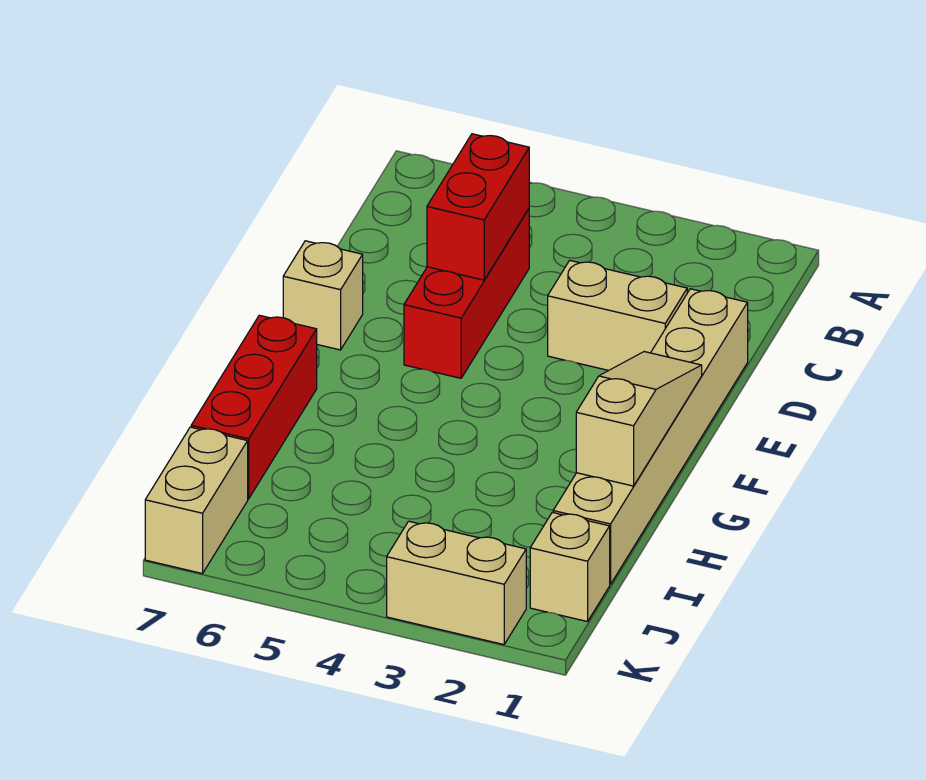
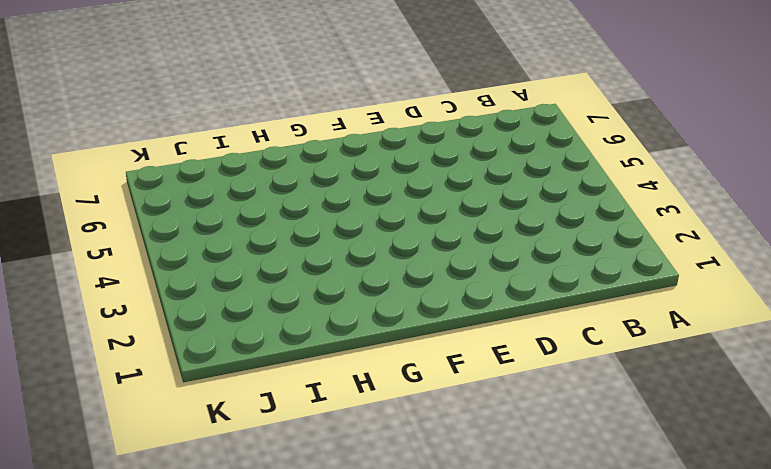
none -> red brick C5:E5 level 1
none -> tan brick D1:I1 level 1

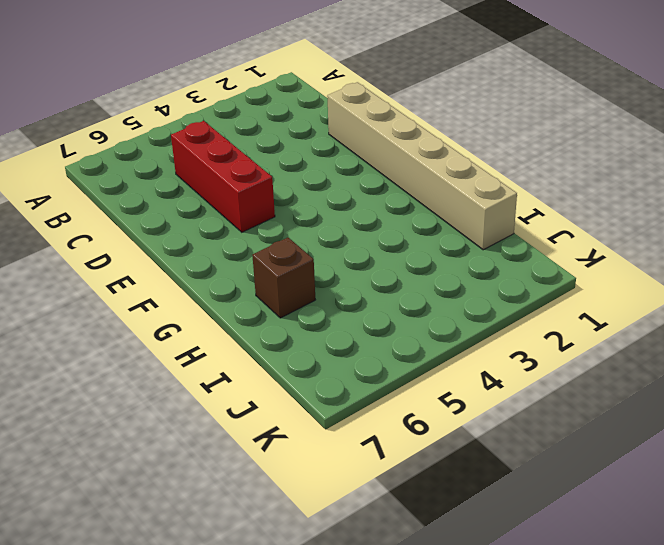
brown brick H6 level 1 -> none
none -> tan brick D2:D3 level 1
none -> tan brick E7 level 1

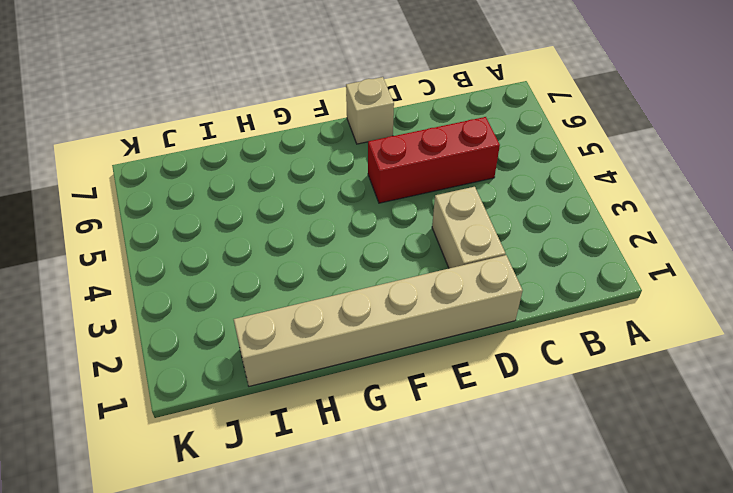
none -> red brick G7:I7 level 1
none -> tan brick J1 level 1

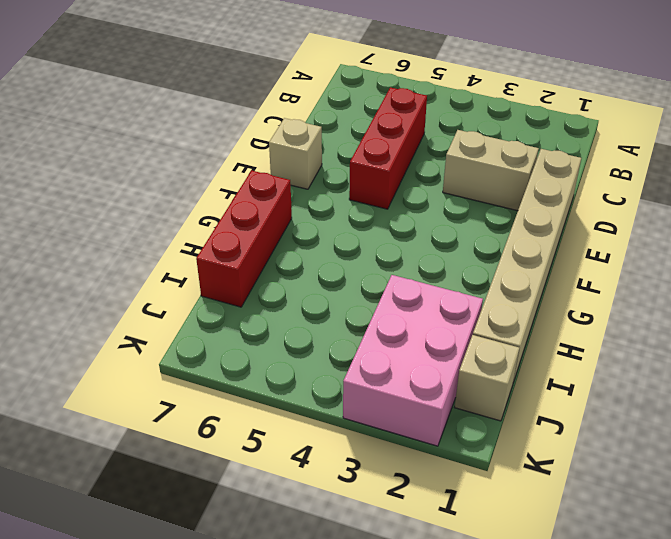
pink brick I2:K3 level 1 -> tan brick K2:K3 level 1
none -> tan brick J7:K7 level 1
none -> red brick C5:D5 level 2

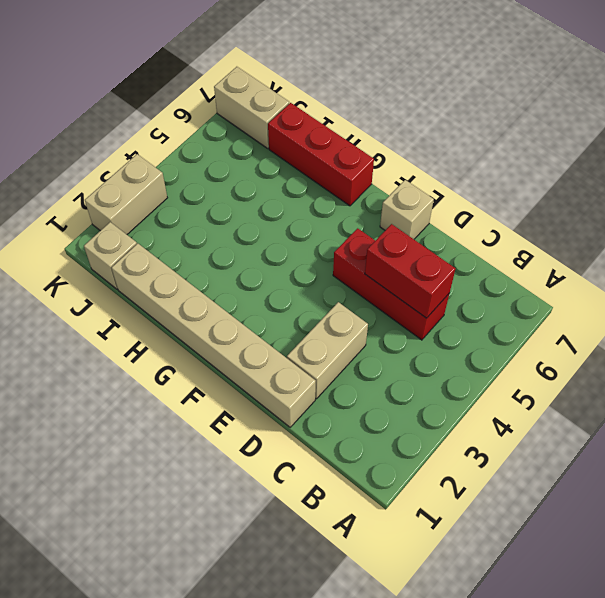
none -> tan slope F1:H1 level 2 top H

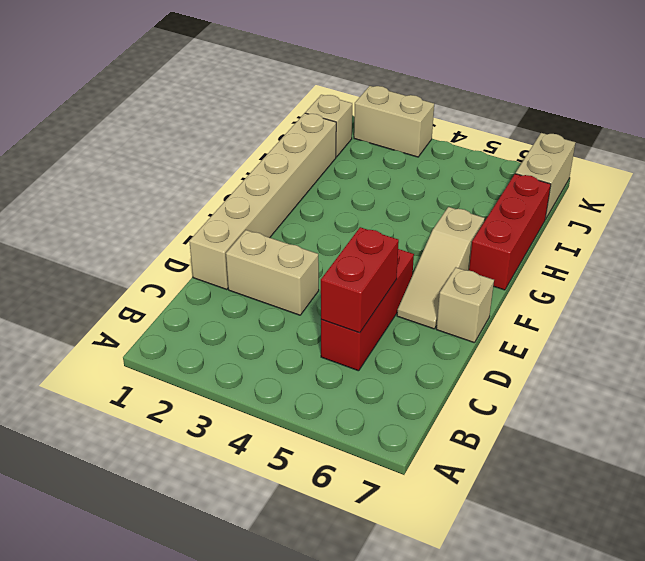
tan slope E6:G6 level 1 top G -> tan slope F1:H1 level 2 top H

